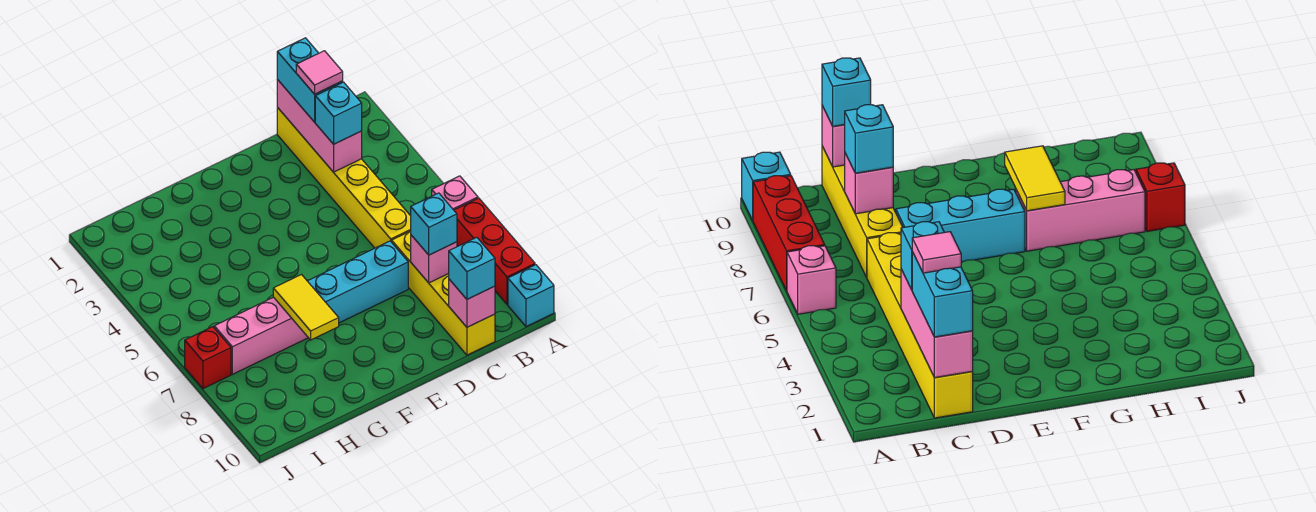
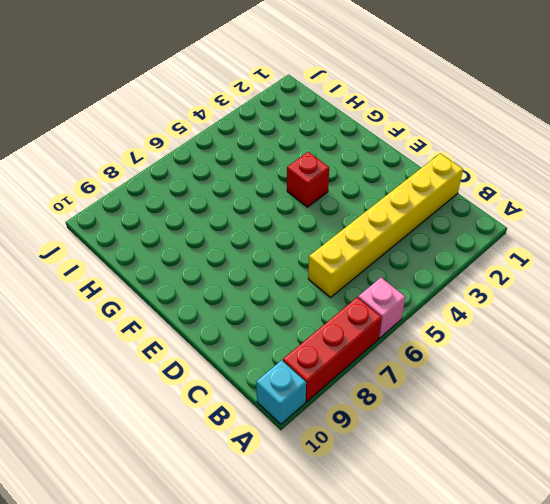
red brick F4 level 1 -> red brick J7 level 1
none -> yellow brick C7:C10 level 1
none -> cyan brick D7:F7 level 1
none -> pink brick G7:I7 level 1

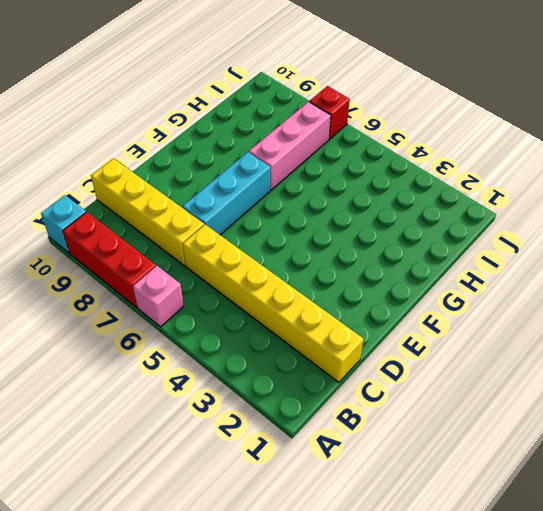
none -> pink brick C1:C3 level 2
none -> pink brick C8 level 2
none -> pink brick C10 level 2

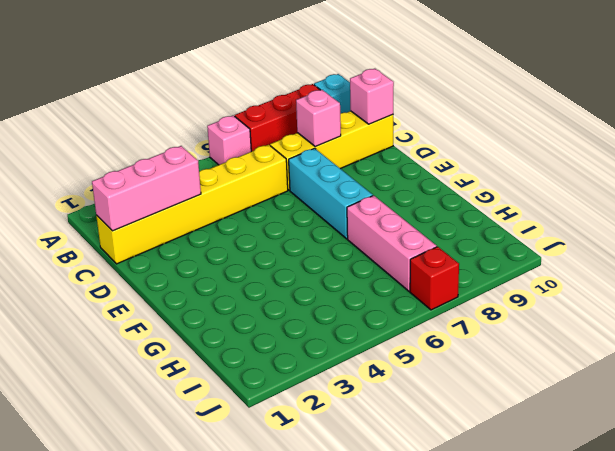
none -> yellow tile G7:G8 level 2
none -> cyan brick C1:C2 level 3
none -> cyan brick C3 level 3

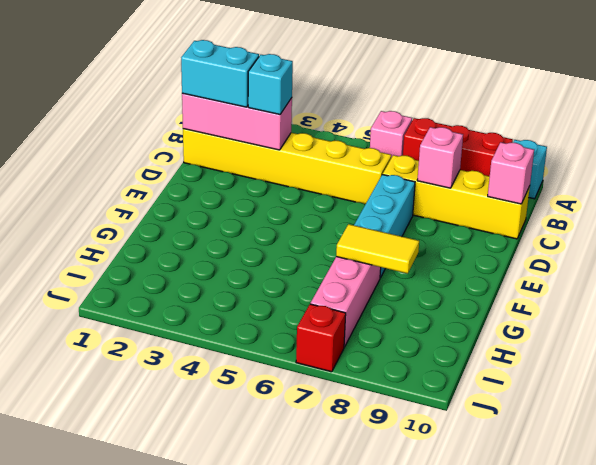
none -> cyan brick C8 level 3
none -> cyan brick C10 level 3
none -> pink tile C2 level 4

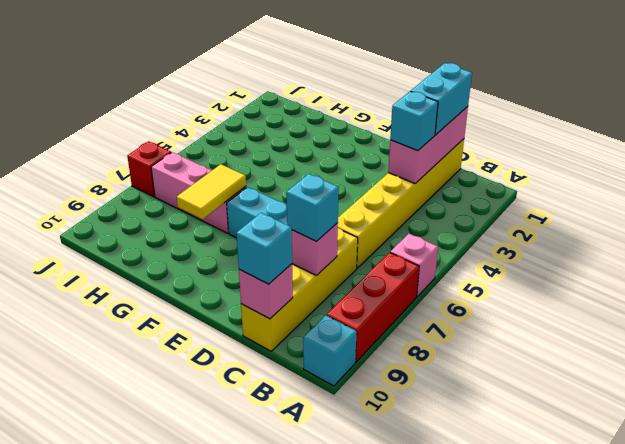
none -> pink tile C2 level 4

